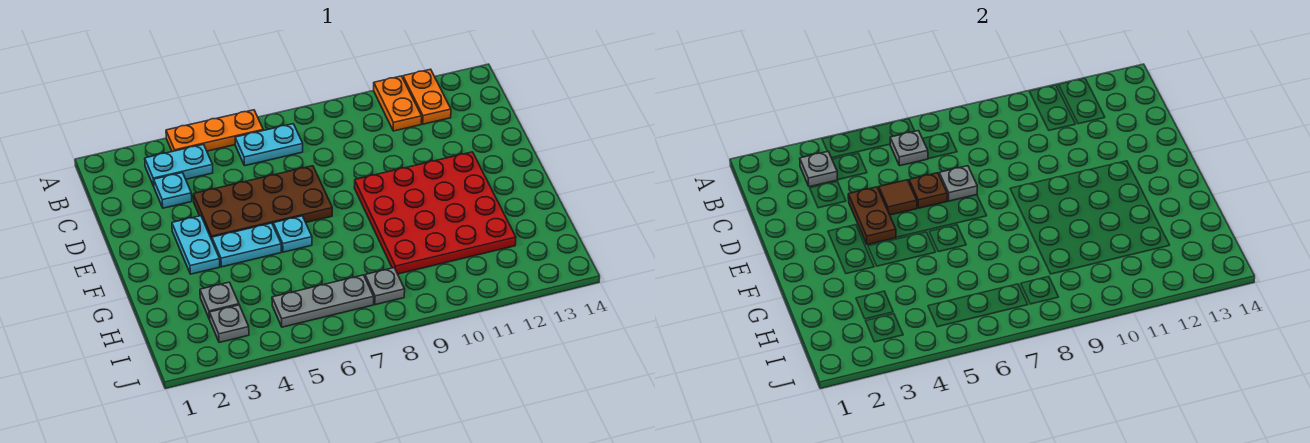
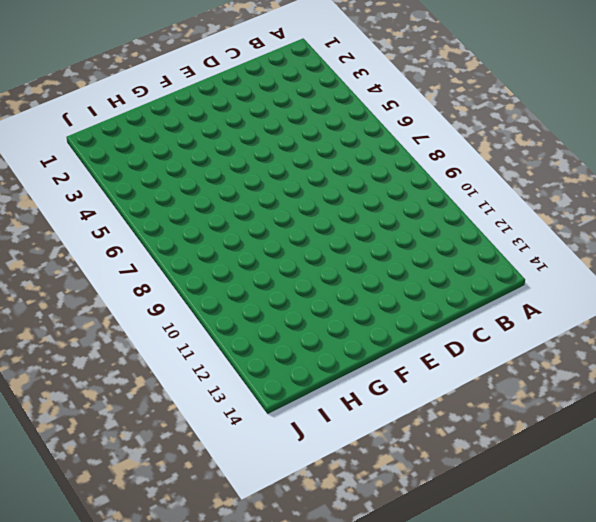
none -> orange plate A4:A6 level 1
none -> orange plate A11:B11 level 1
none -> orange plate A12:B12 level 1

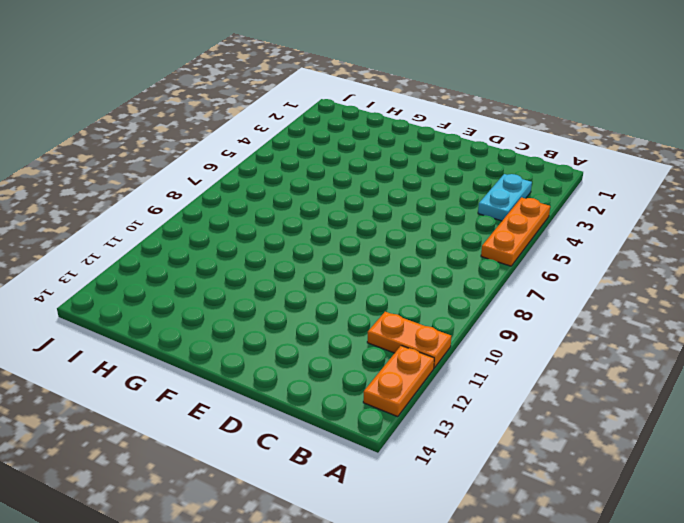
orange plate A12:A13 level 1 -> orange plate A12:B12 level 1
none -> cyan plate B6:B7 level 1
none -> cyan plate C3 level 1
none -> brown plate D4:E7 level 1

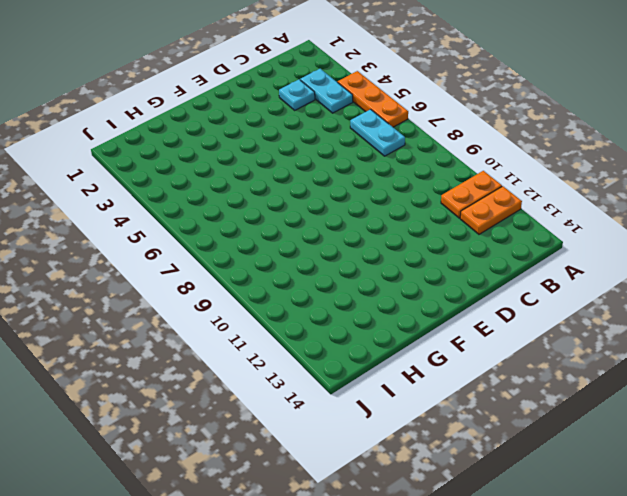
none -> brown plate D4:E7 level 1
none -> cyan plate E3:F3 level 1
none -> red plate E9:H12 level 1

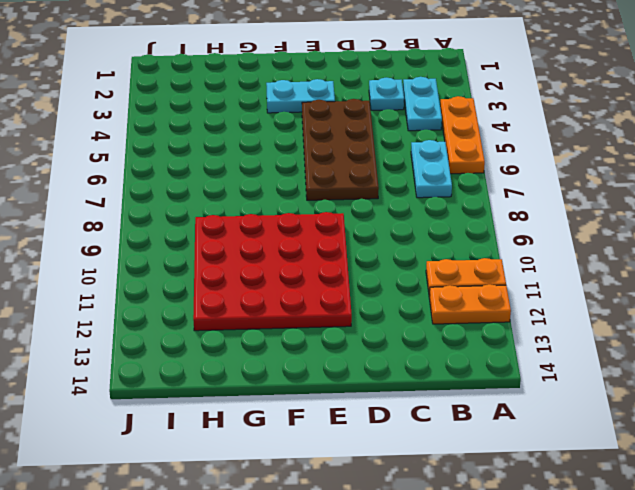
none -> cyan plate F4:F5 level 1
none -> cyan plate F6 level 1
none -> grey plate H3 level 1

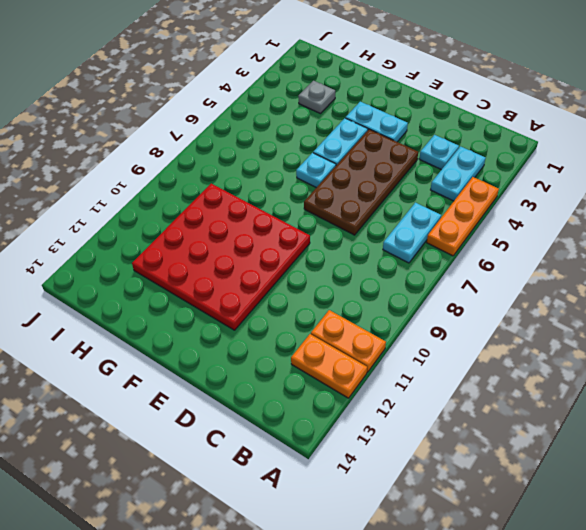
none -> grey plate I3 level 1
none -> grey plate I5:I7 level 1
none -> grey plate I8 level 1

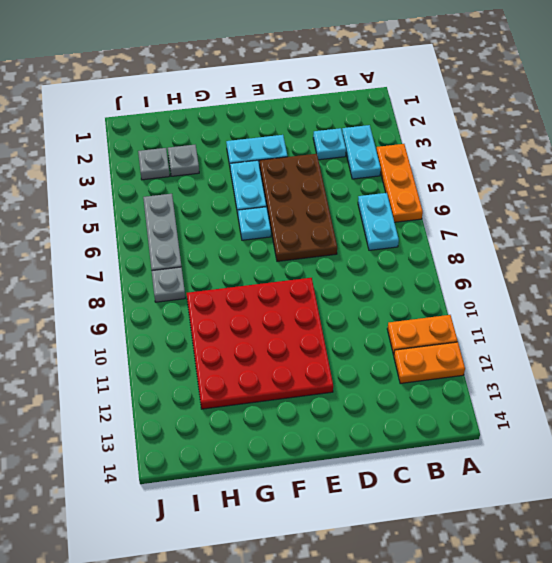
none -> grey plate B3 level 2
none -> grey plate B6 level 2
none -> brown plate D4:E4 level 2

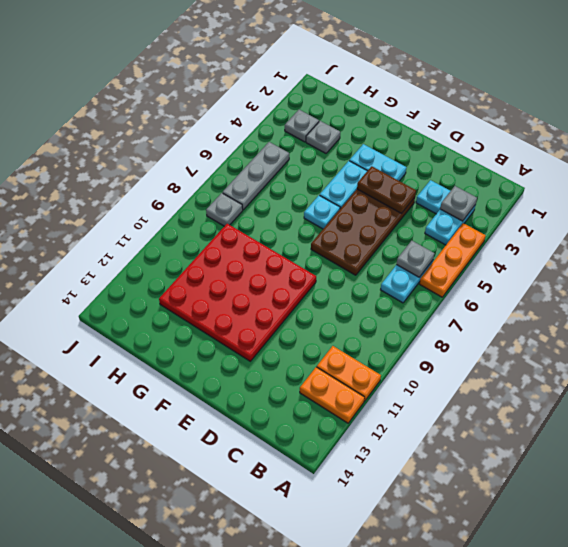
none -> brown tile D5 level 2
none -> brown plate D6 level 2
none -> grey plate D7 level 2

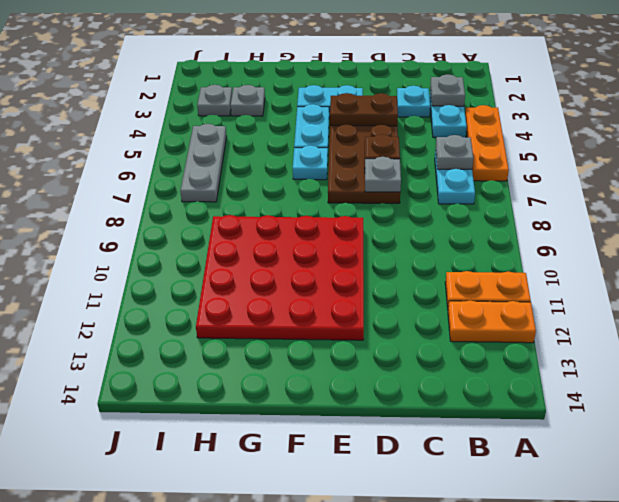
none -> grey plate I8 level 1
none -> brown tile D5 level 2

